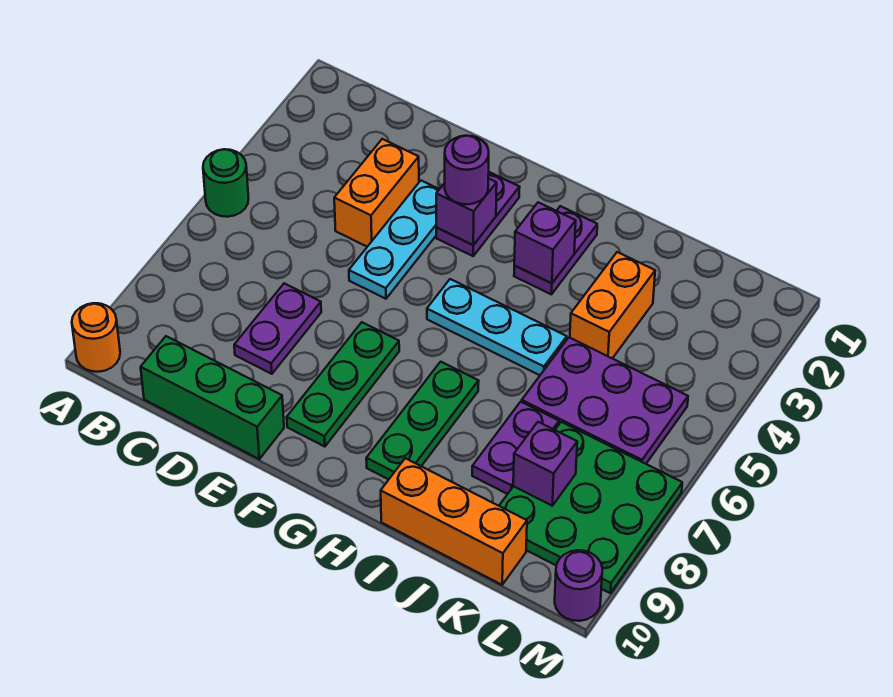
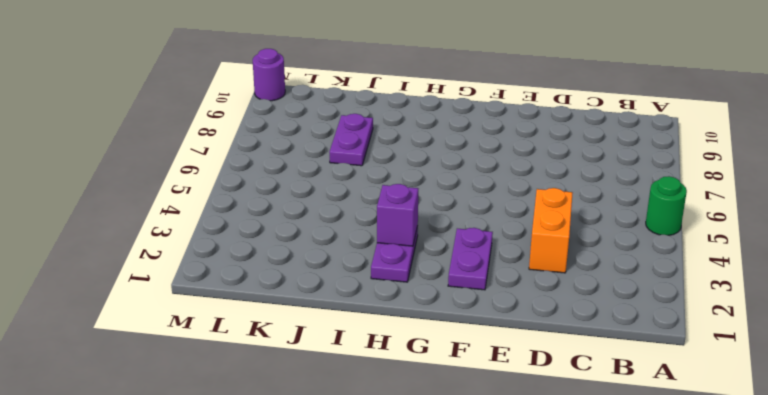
none -> orange round brick A10 level 1
none -> green brick C10:E10 level 1
none -> purple plate D7:D8 level 1

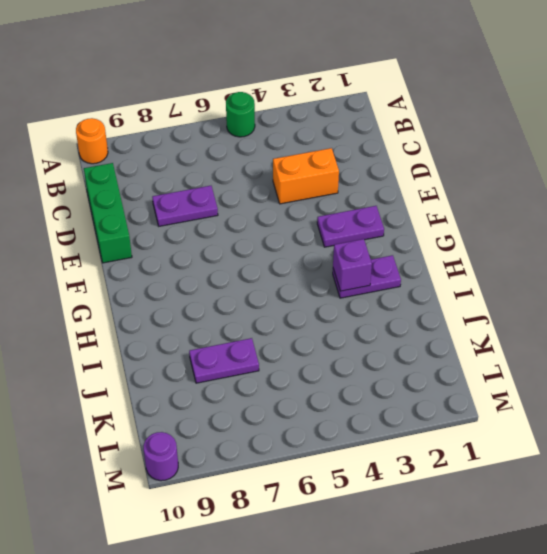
none -> cyan plate E3:E5 level 1
none -> green plate F7:F9 level 1
none -> cyan plate G5:I5 level 1

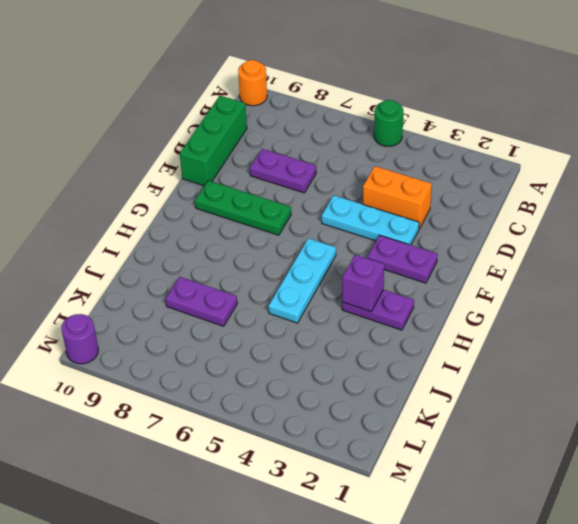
none -> green plate H7:H9 level 1
none -> orange brick I10:K10 level 1
none -> orange brick J3:J4 level 1

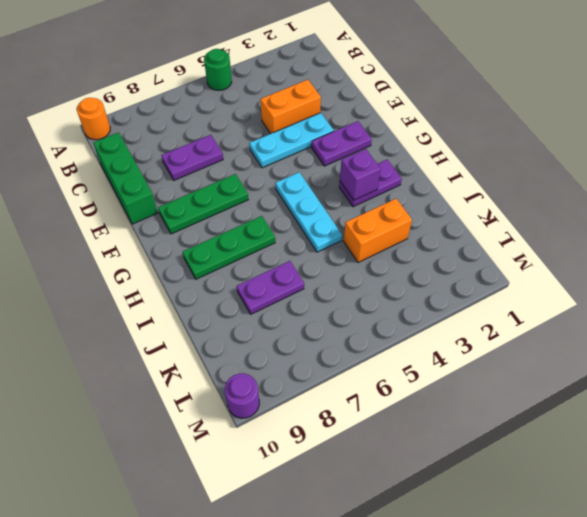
none -> orange brick I10:K10 level 1
none -> purple plate J5:L6 level 1
none -> green plate K7:M9 level 1

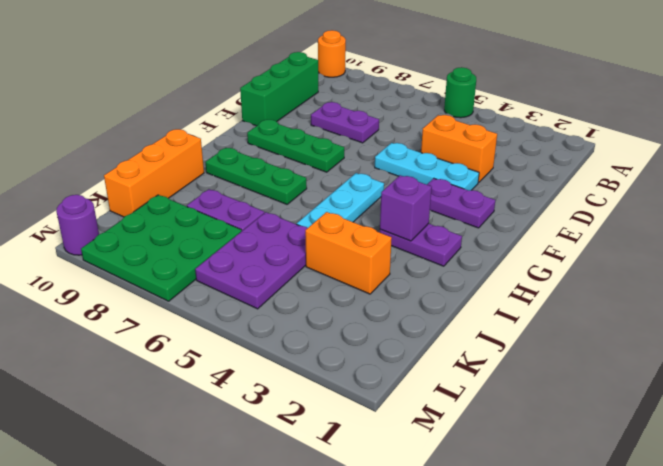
none -> purple brick F3 level 2
none -> purple brick K8 level 2
none -> purple round brick F3 level 3

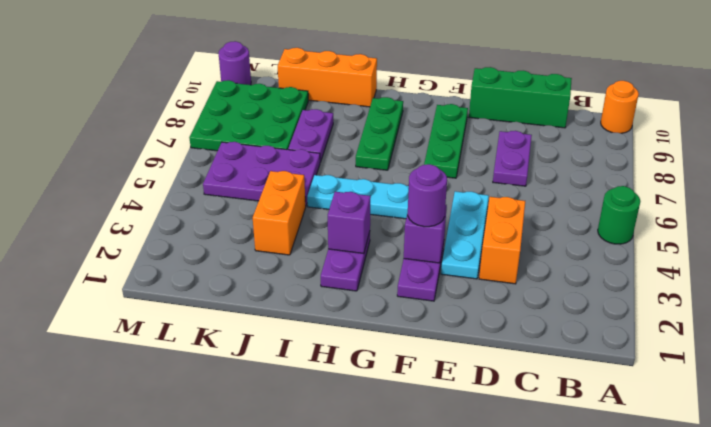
none -> purple brick K8 level 2

